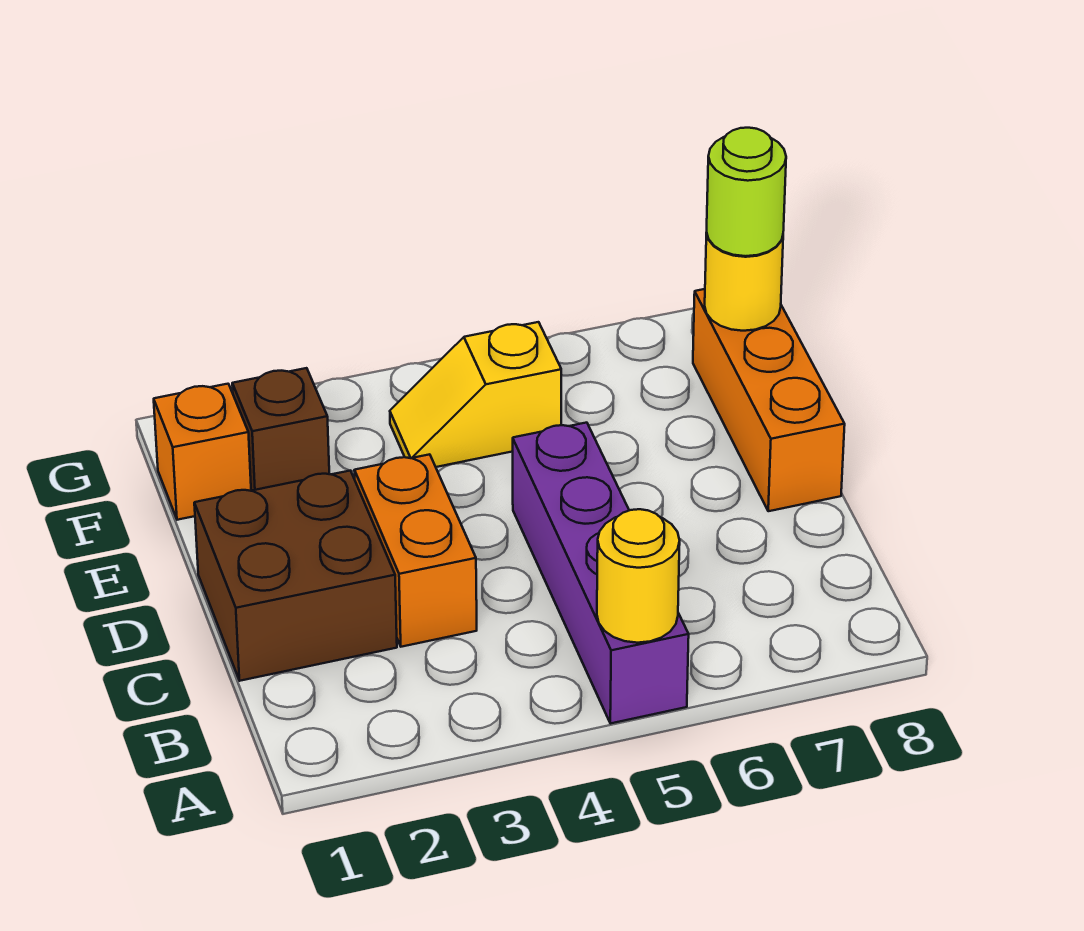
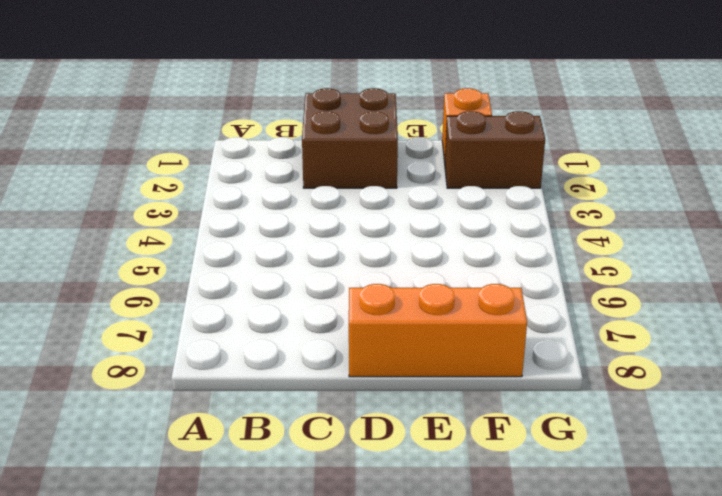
brown brick F2:G2 level 1 -> brown brick F2 level 1
none -> purple brick A5:D5 level 1
none -> orange brick C3:D3 level 1

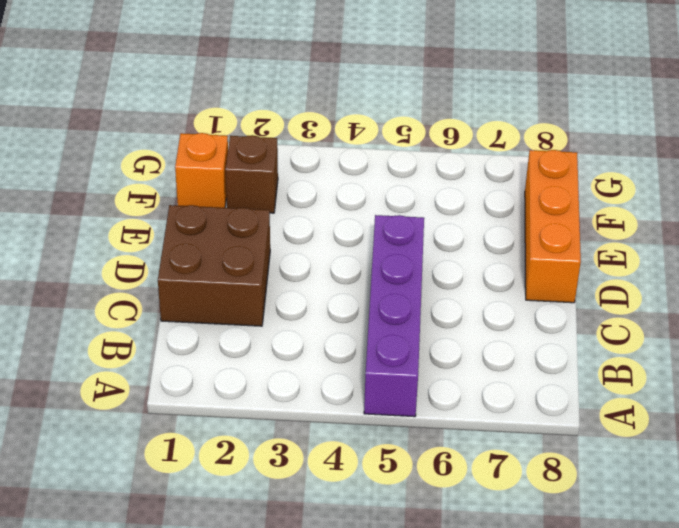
none -> orange brick C3:D3 level 1
none -> yellow slope F4:F5 level 1 top 5

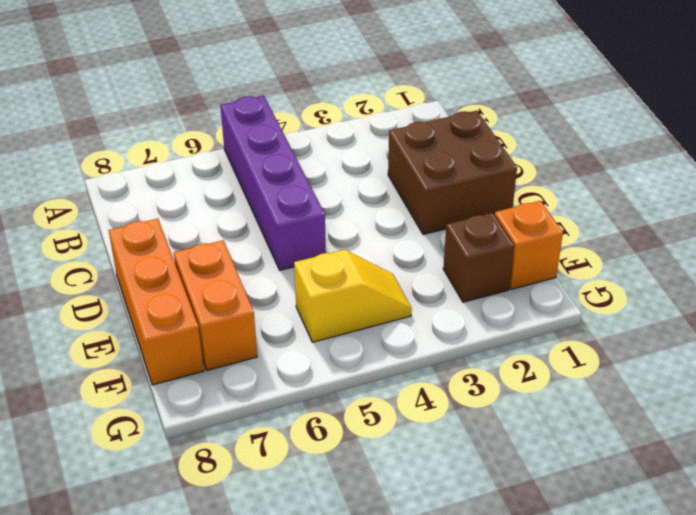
orange brick E7:F7 level 1 -> orange brick C3:D3 level 1
none -> yellow round brick A5 level 2
none -> yellow round brick F8 level 2

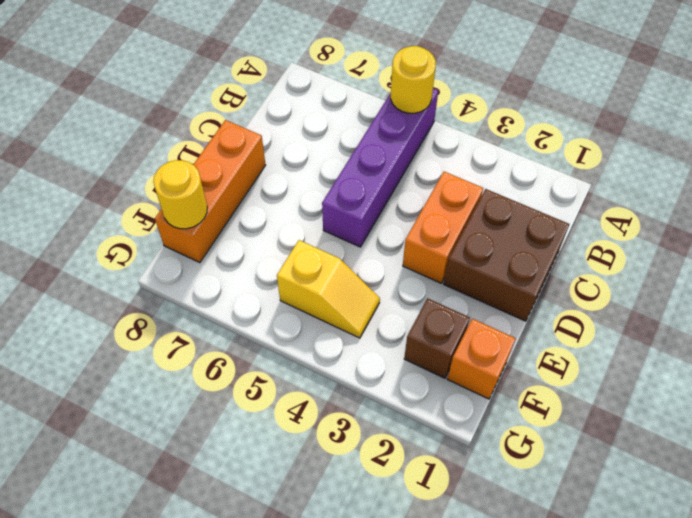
none -> lime round brick F8 level 3

